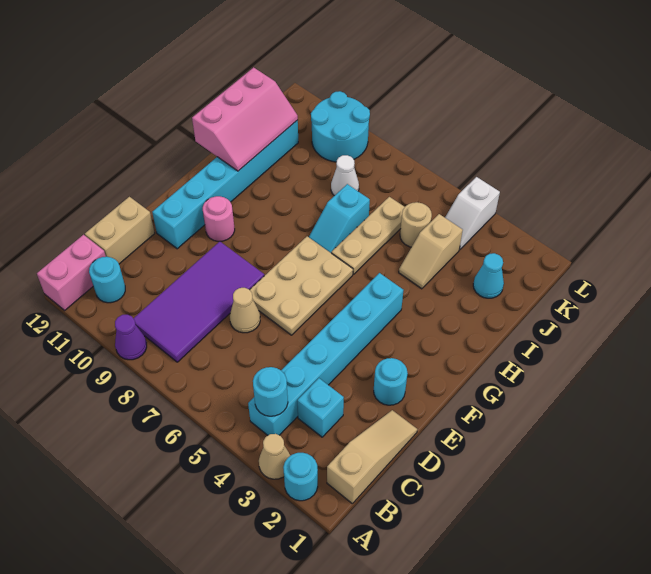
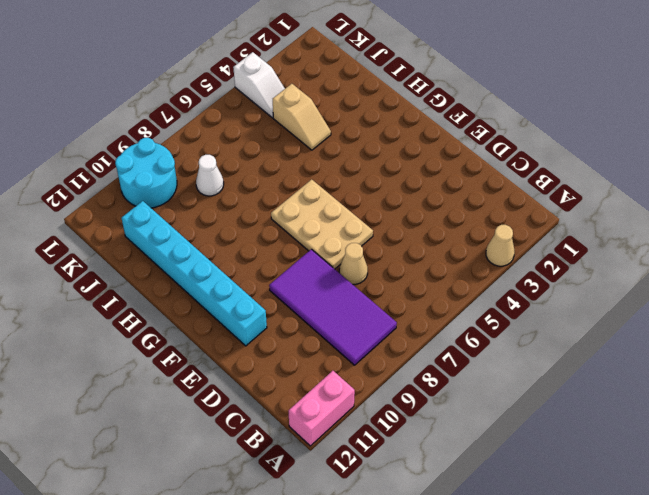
pink brick A11:A12 level 1 -> pink brick A12:B12 level 1
none -> cyan round brick A2 level 1
none -> purple cone A9 level 1
none -> tan slope B1:D1 level 1 top B

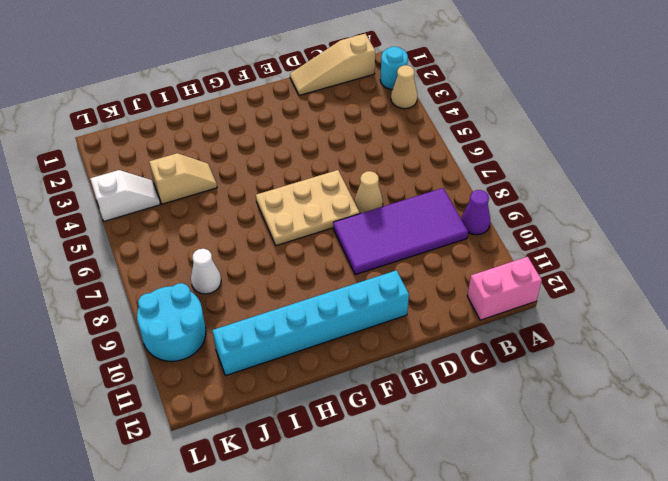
none -> cyan brick B4:G4 level 1
none -> cyan round brick B11 level 1
none -> cyan brick C3 level 1

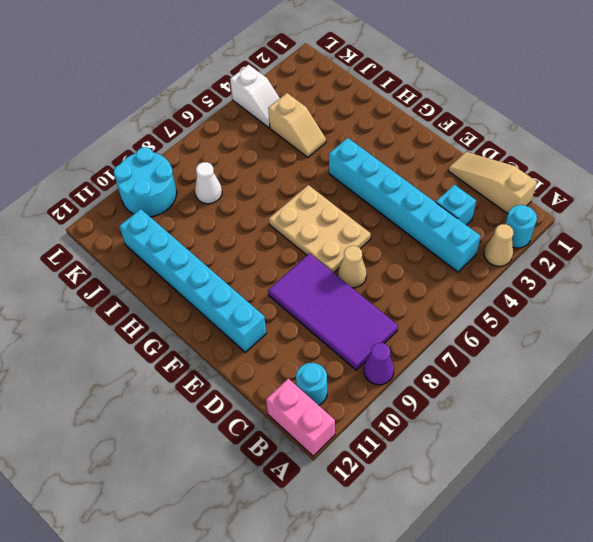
none -> tan brick C12:D12 level 1
none -> cyan round brick E2 level 1
none -> pink round brick F10 level 1

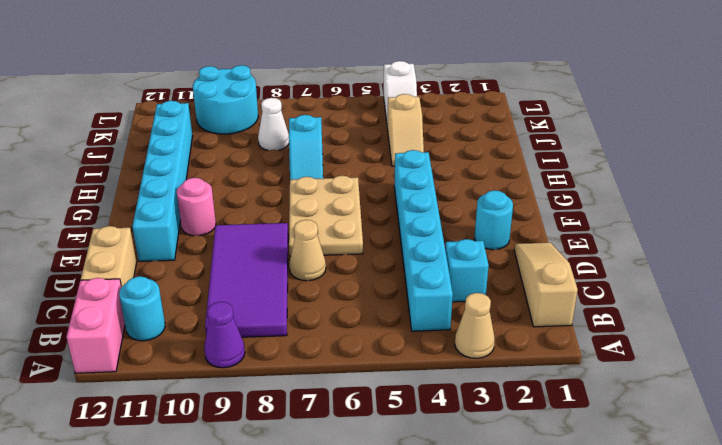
none -> cyan round brick A2 level 1
none -> tan plate H6:J6 level 1
none -> cyan cone J2 level 1

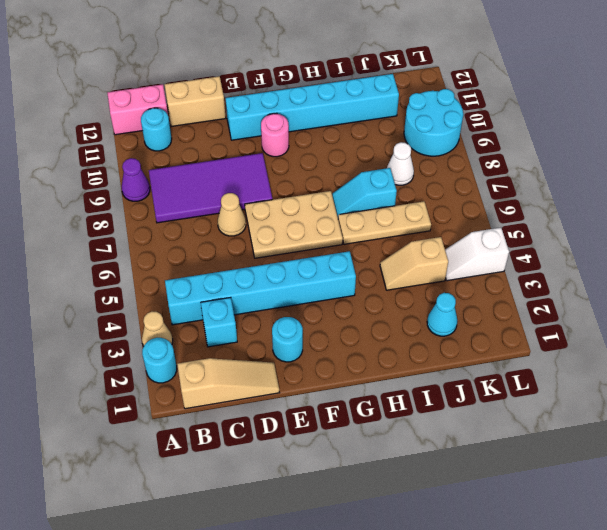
none -> tan round brick J5 level 1
none -> cyan round brick B4 level 2
none -> pink slope H11:J12 level 2 top 12

